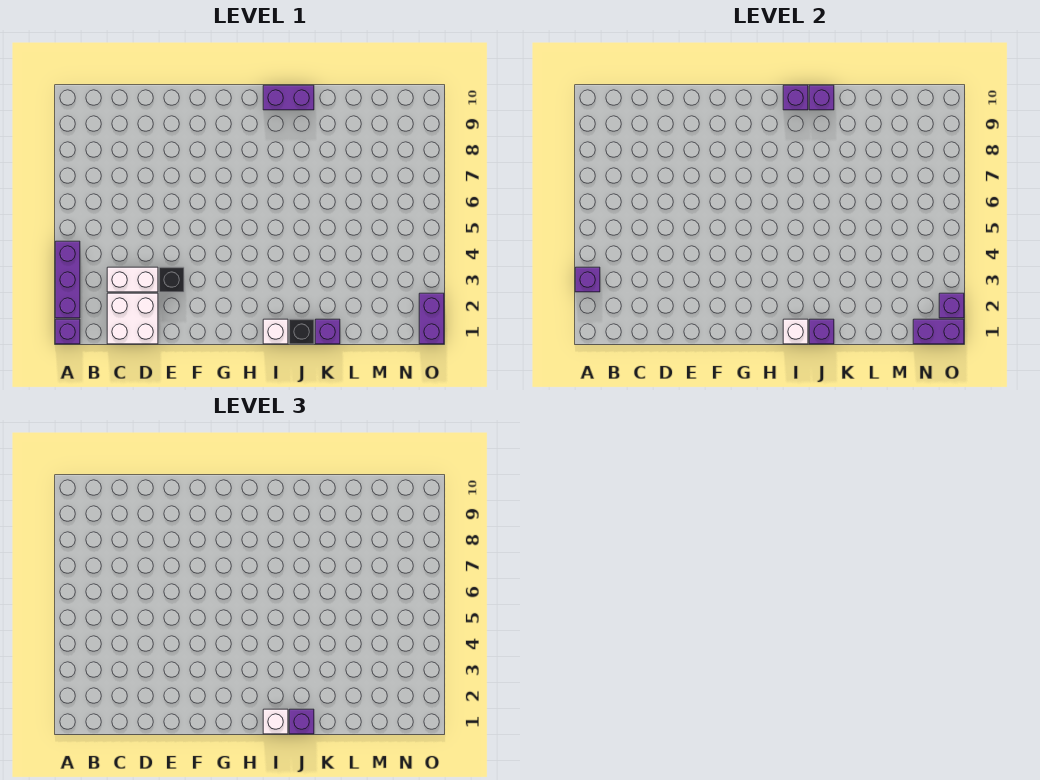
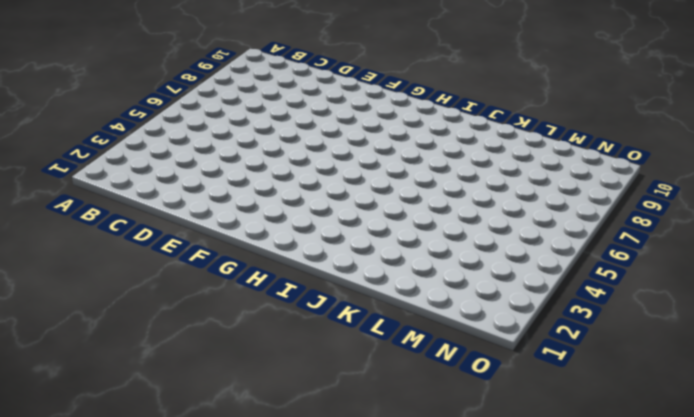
none -> purple brick A1 level 1
none -> purple brick A2:A4 level 1
none -> white brick C1:D2 level 1

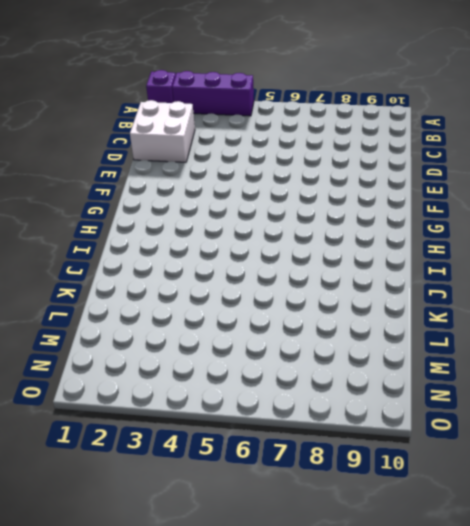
none -> white brick C3:D3 level 1
none -> black brick E3 level 1
none -> white brick I1 level 1

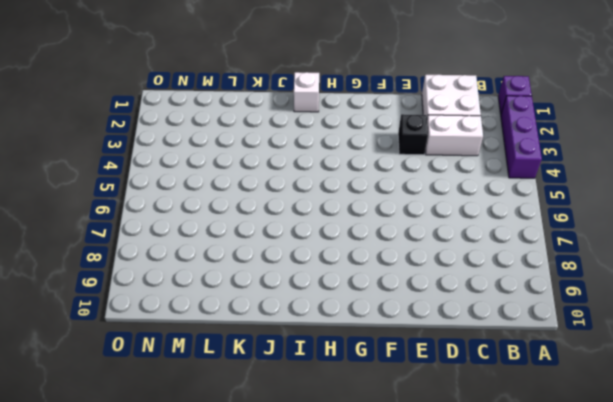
none -> purple brick I10:J10 level 1
none -> black brick J1 level 1
none -> purple brick K1 level 1

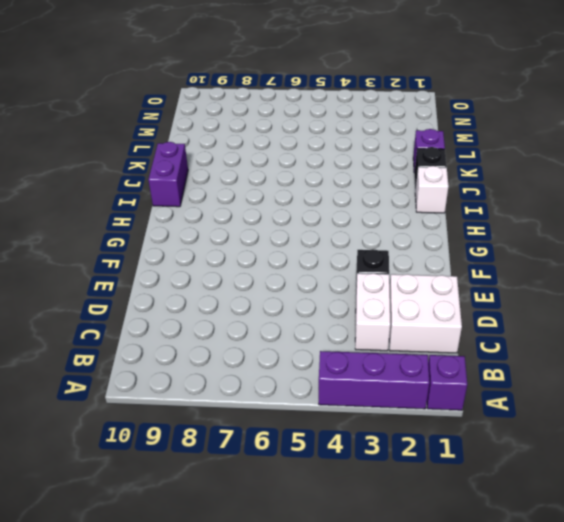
none -> purple brick O1:O2 level 1
none -> purple brick A3 level 2
none -> white brick I1 level 2

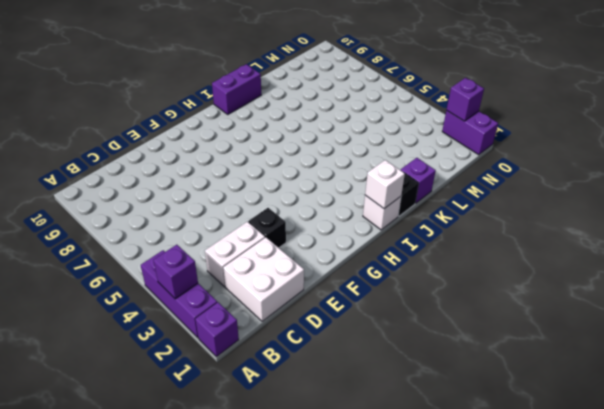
none -> purple brick I10 level 2
none -> purple brick J1 level 2
none -> purple brick J10 level 2

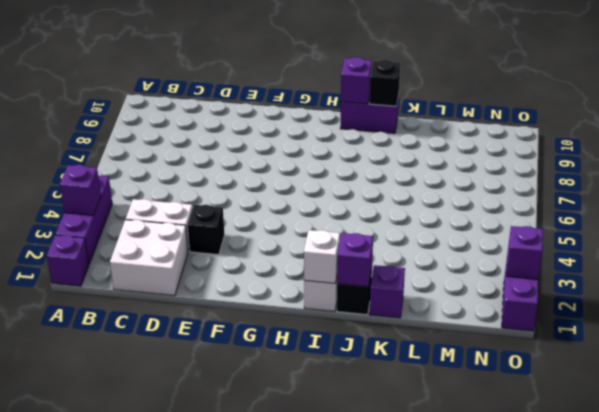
black brick J10 level 2 -> purple brick J10 level 2
none -> purple brick N1:O1 level 2
none -> white brick I1 level 3
none -> purple brick J1 level 3

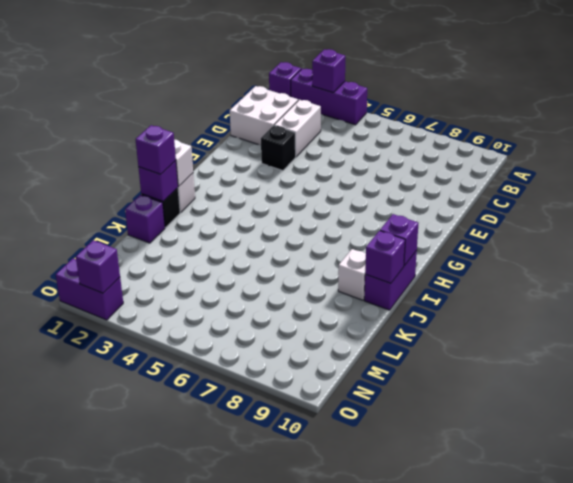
white brick J9 level 1 -> white brick I1 level 3
none -> purple brick N1:O1 level 2

